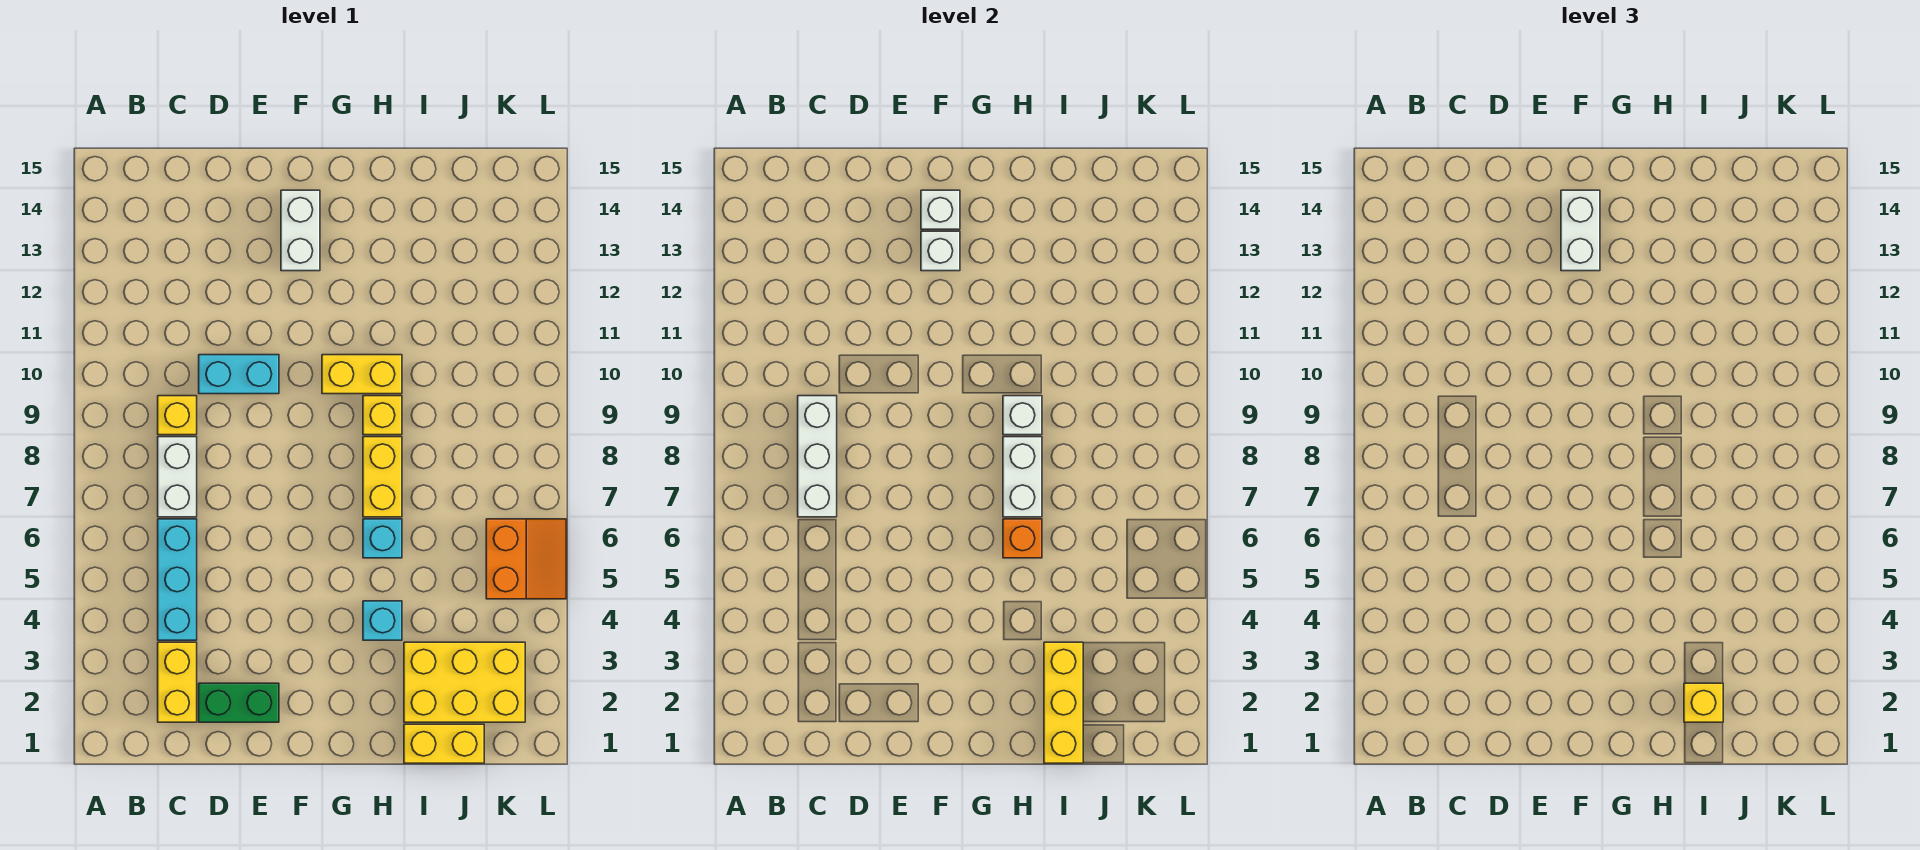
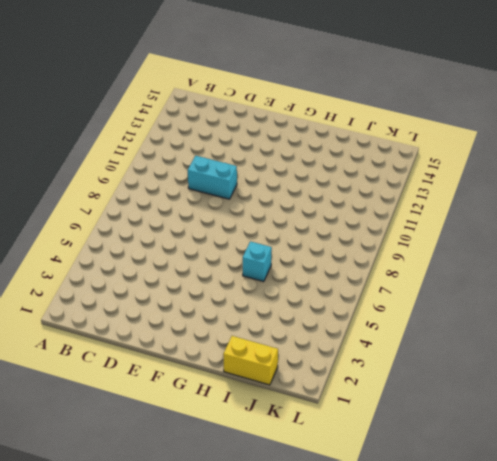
none -> yellow brick C2:C3 level 1
none -> cyan brick C4:C6 level 1
none -> white brick C7:C8 level 1

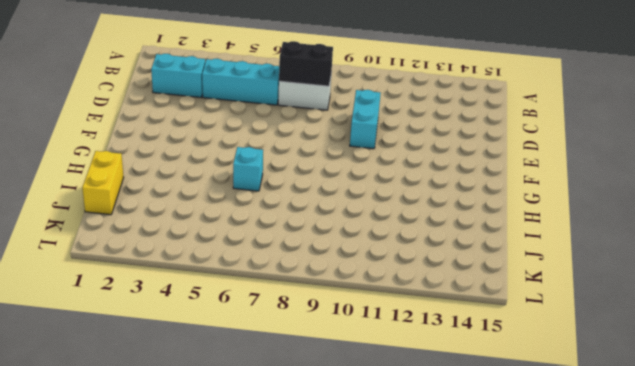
cyan brick C2:C3 level 1 -> yellow brick C2:C3 level 1
black brick C7:C8 level 2 -> white brick C7:C9 level 2
none -> yellow brick C9 level 1
none -> green brick D2:E2 level 1
none -> white brick F13:F14 level 1

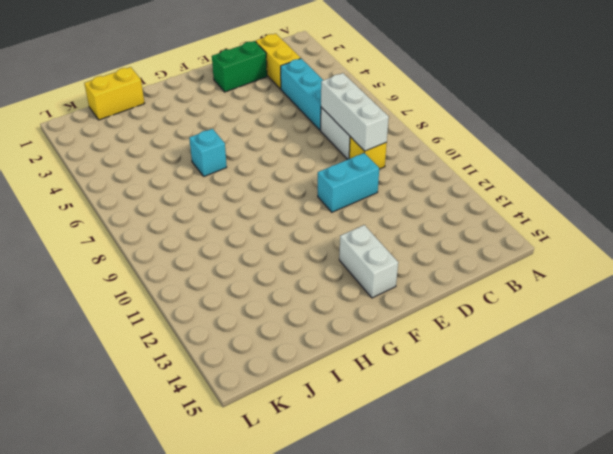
none -> yellow brick G10:H10 level 1
none -> cyan brick H4 level 1
none -> yellow brick H7:H8 level 1

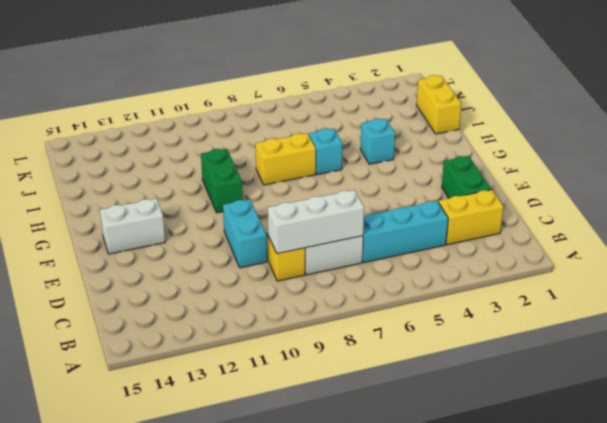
green brick G10:H10 level 1 -> yellow brick G10:H10 level 1
none -> yellow brick H9 level 1
none -> yellow brick I2:K3 level 1
none -> orange slope K5:L6 level 1 top K

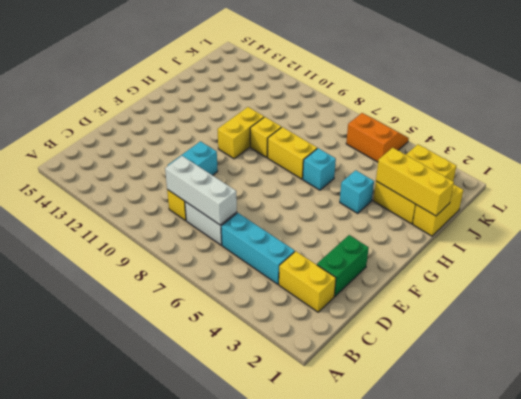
none -> white brick F13:F14 level 1
none -> white brick F13 level 2
none -> white brick F14 level 2

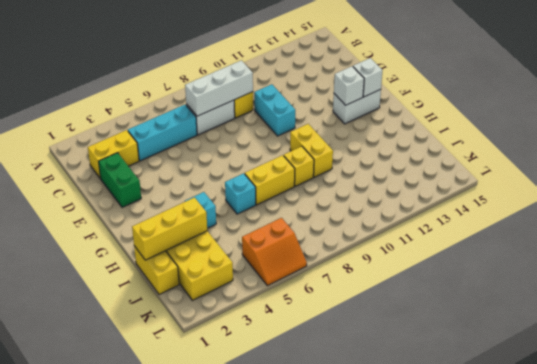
none -> orange brick H6 level 2
none -> white brick H7:H8 level 2
none -> white brick H9 level 2

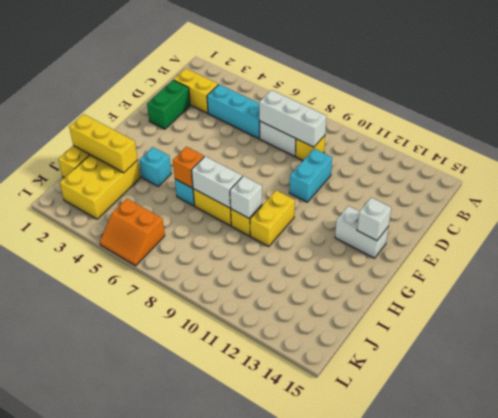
none -> white brick F13 level 2
none -> white brick F13:F14 level 3
none -> yellow brick I2 level 3

